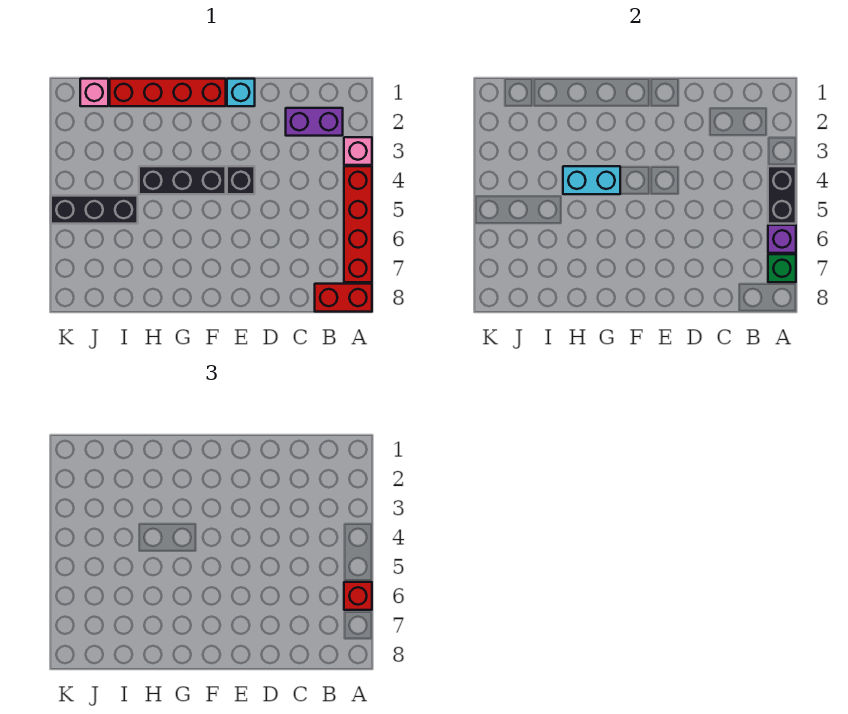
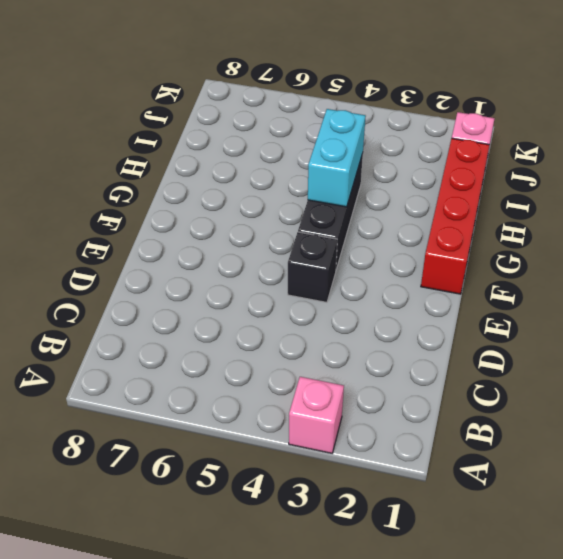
none -> red brick A4:A7 level 1
none -> red brick A8:B8 level 1
none -> purple brick B2:C2 level 1

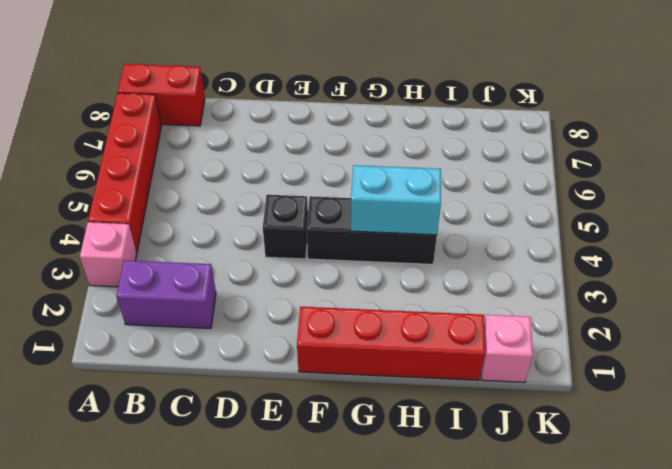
none -> cyan brick E1 level 1
none -> black brick I5:K5 level 1
none -> black brick A4:A5 level 2

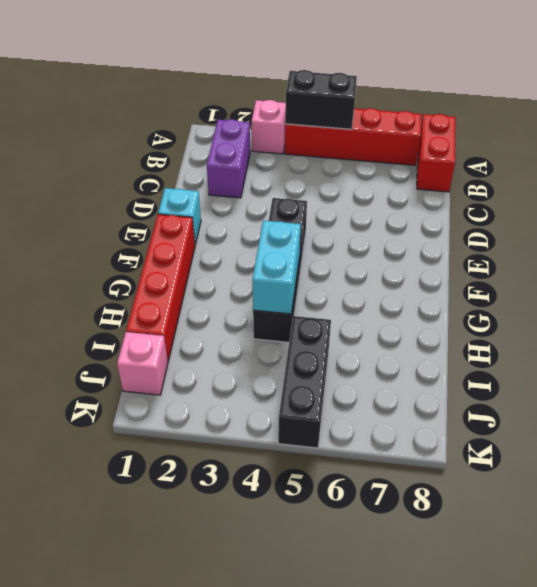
none -> purple brick A6 level 2
none -> green brick A7 level 2
none -> red brick A6 level 3

